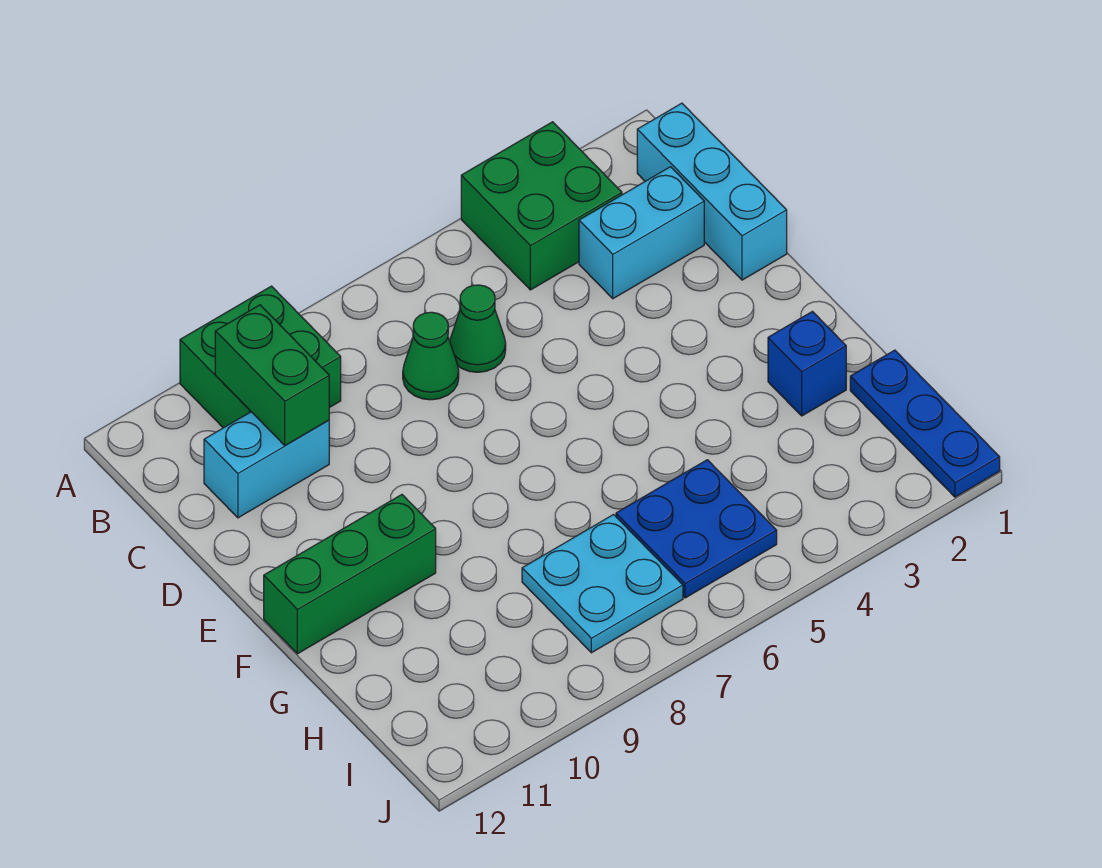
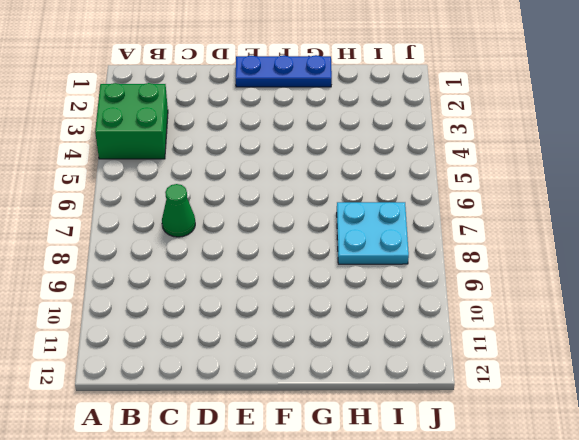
blue plate E1:G1 level 1 -> blue plate H1:J1 level 1
none -> green brick A9:B10 level 1
none -> cyan brick B1:D1 level 1
none -> cyan brick C2:C3 level 1

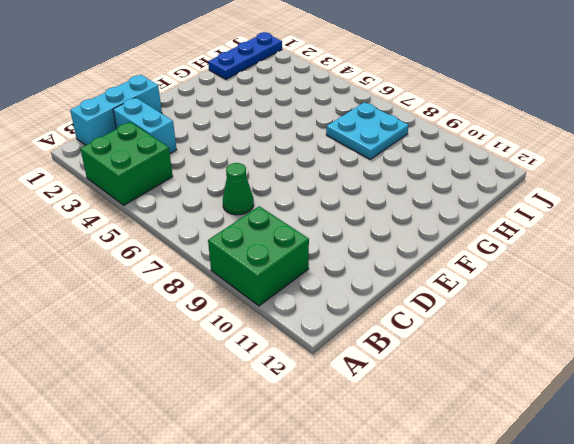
none -> green cone C6 level 1
none -> cyan brick C10:C11 level 1
none -> green brick F10:F12 level 1

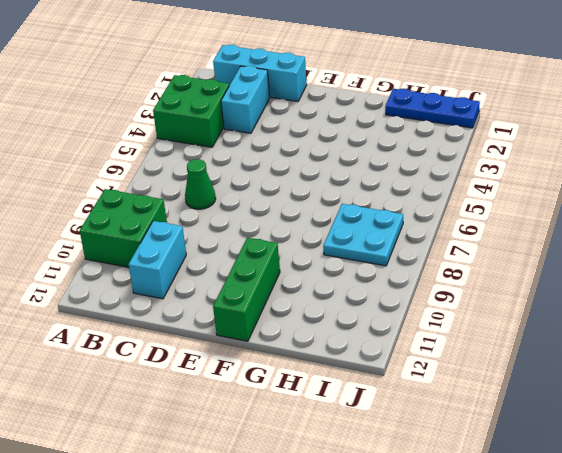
none -> green cone C6 level 1
none -> blue brick G2 level 1
none -> blue plate H5:I6 level 1

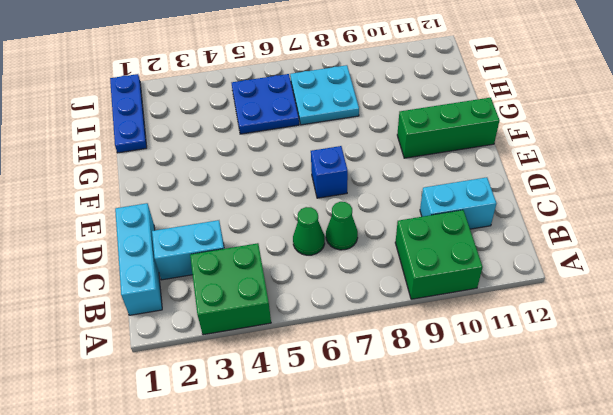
blue brick E7 level 1 -> blue brick G2 level 1
none -> green brick B10:C10 level 2

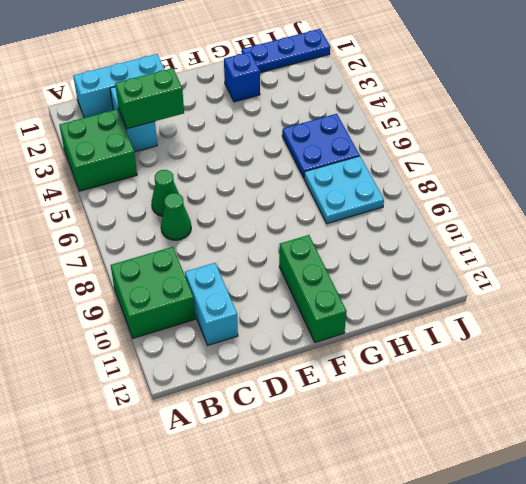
green brick C3:D3 level 2 -> green brick B10:C10 level 2

